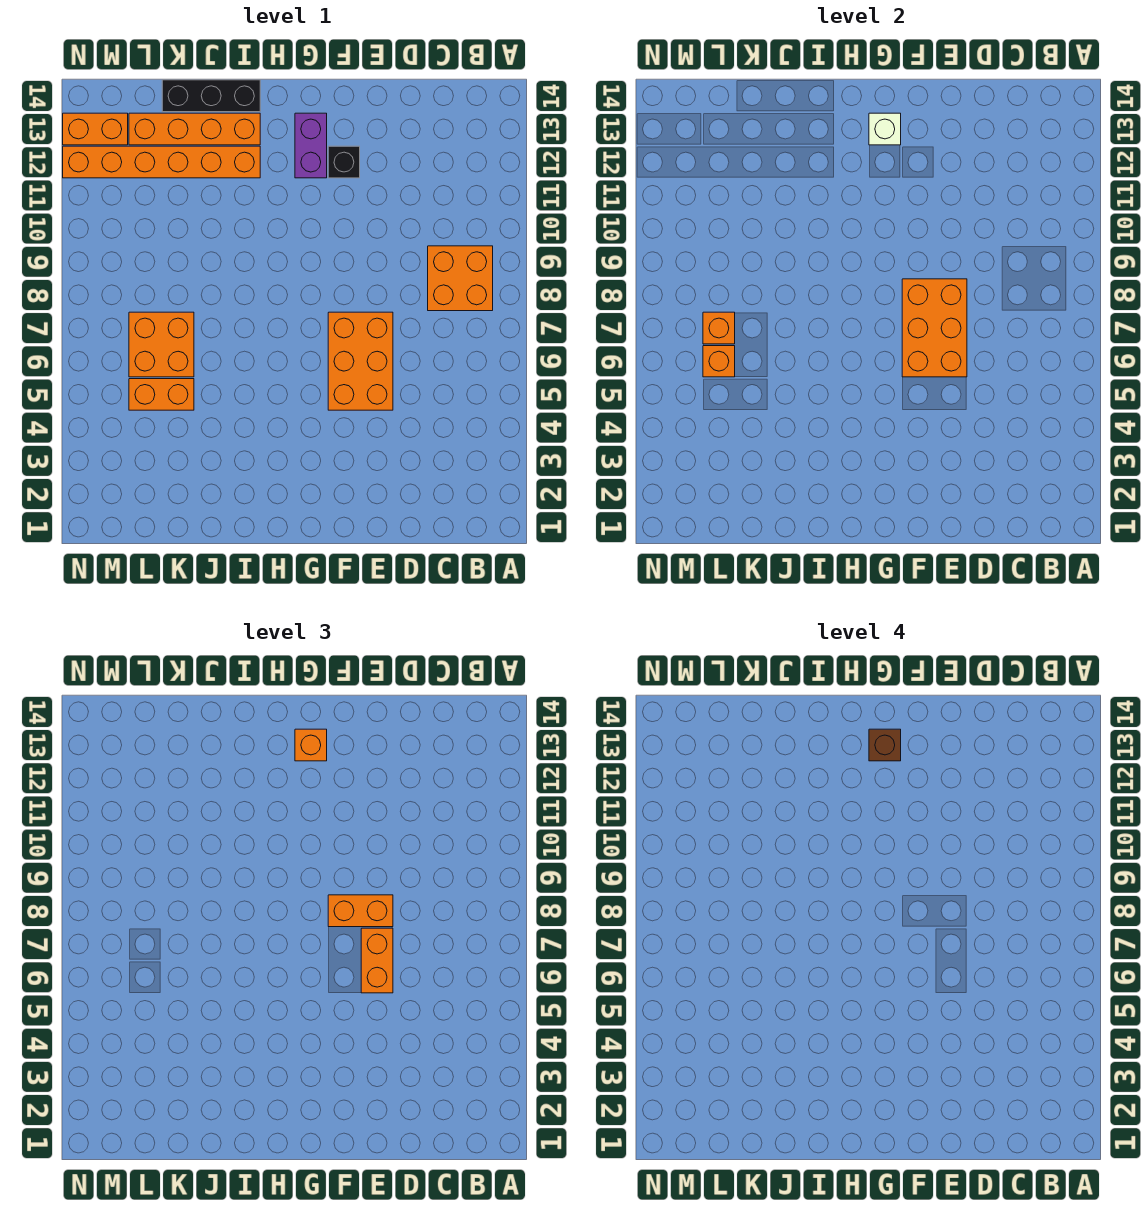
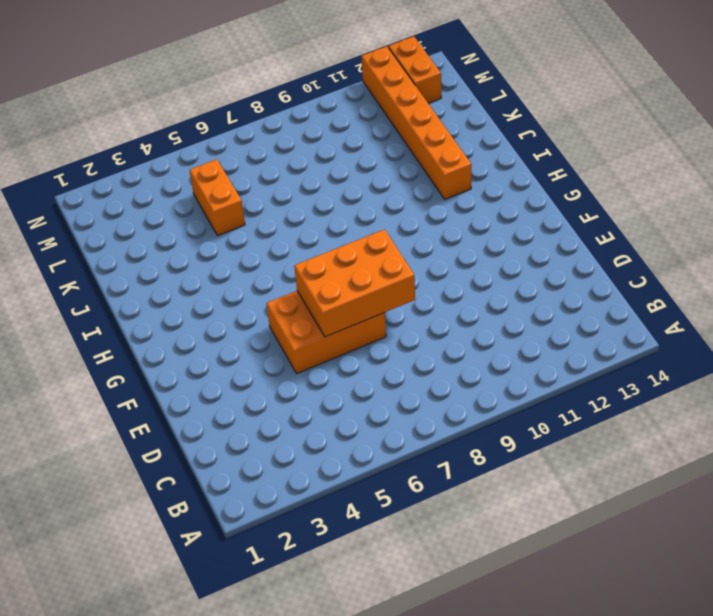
none -> orange brick B8:C9 level 1
none -> black brick F12 level 1
none -> purple brick G12:G13 level 1

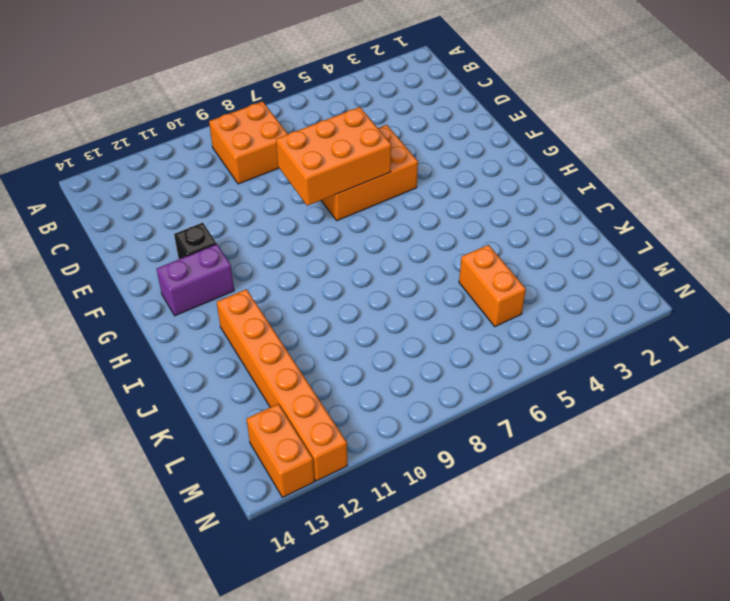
none -> orange brick I13:L13 level 1
none -> black brick I14:K14 level 1
none -> orange brick K6:L7 level 1

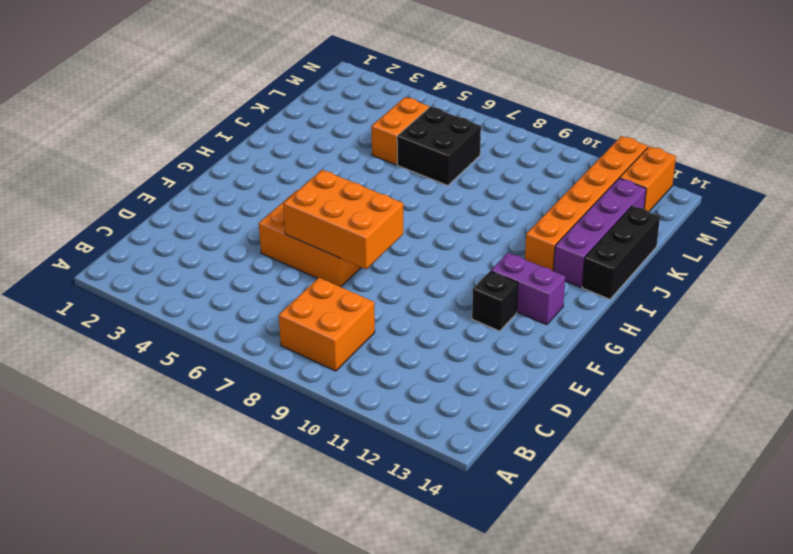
purple brick I13:L13 level 1 -> orange brick I13:L13 level 1
black brick K6:L7 level 1 -> orange brick K6:L7 level 1
none -> white brick G13 level 2
none -> orange brick L6 level 2
none -> orange brick L7 level 2

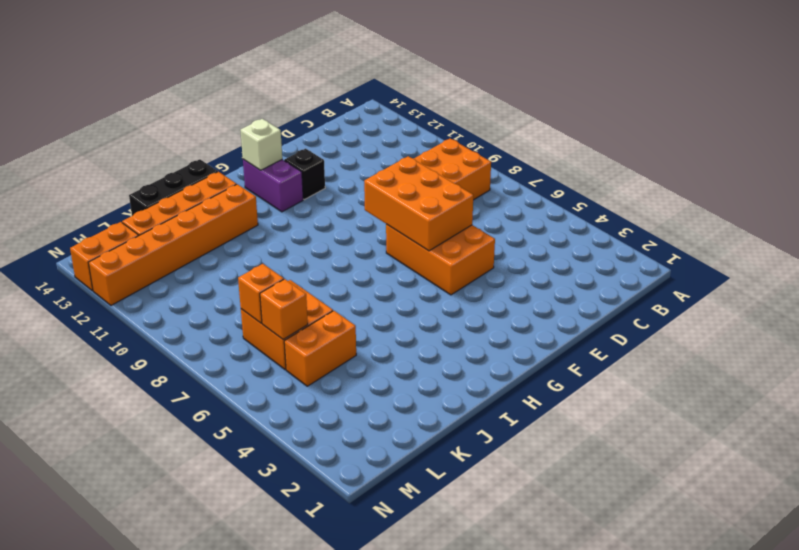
none -> orange brick E6:E7 level 3
none -> orange brick E8:F8 level 3
none -> orange brick G13 level 3

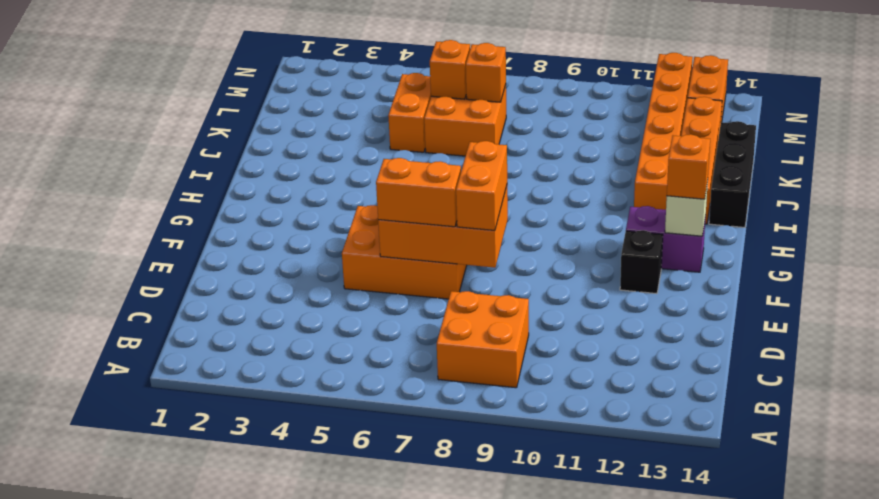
none -> brown brick G13 level 4

